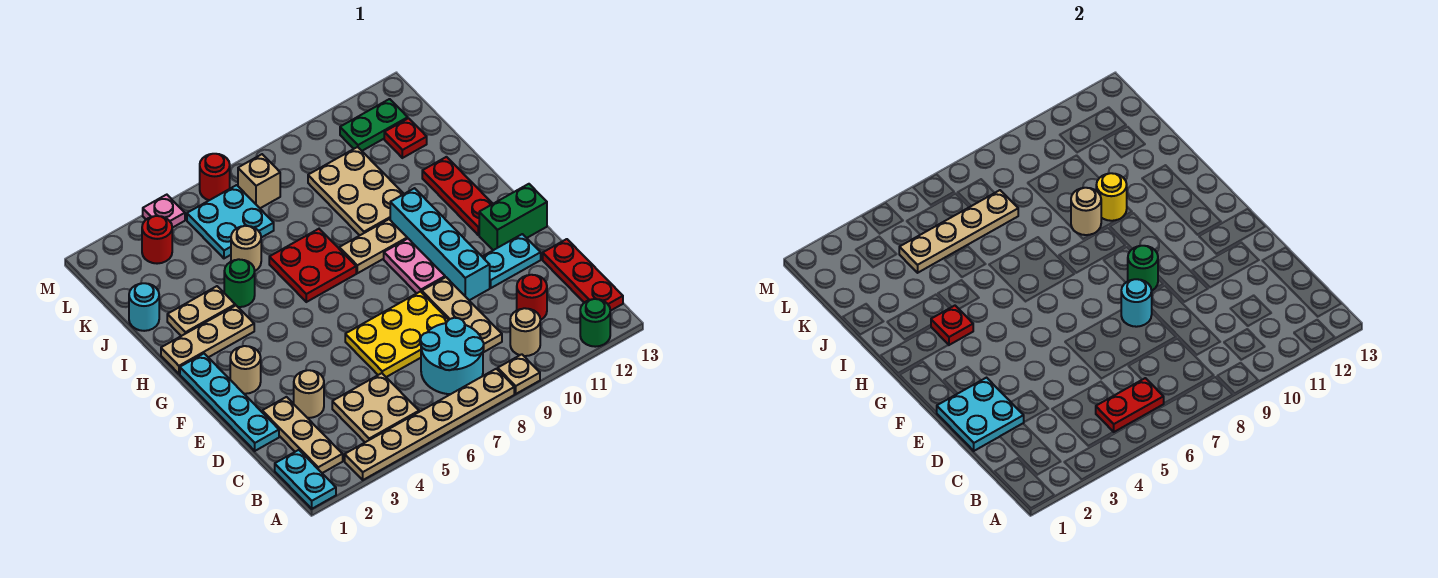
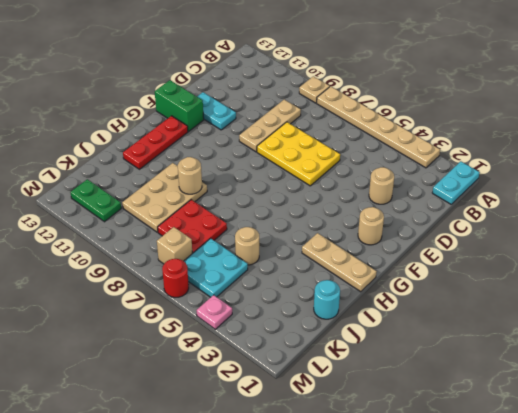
red plate J7:K8 level 1 -> red plate H6:I7 level 1
none -> green round brick A12 level 1
none -> tan plate B2:D2 level 1
none -> tan plate B4:C5 level 1
none -> cyan round brick B7:C8 level 1

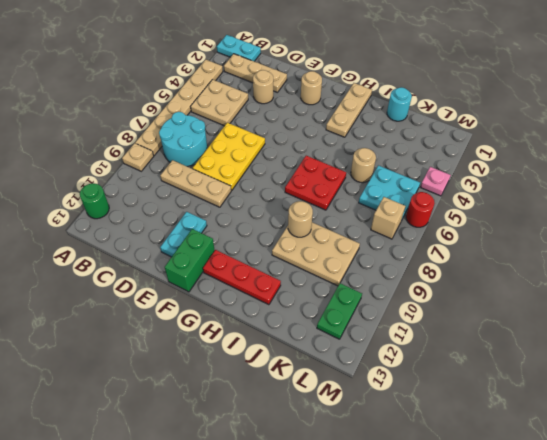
none -> tan round brick B10 level 1
none -> red plate B13:D13 level 1
none -> red round brick C11 level 1
none -> cyan plate D1:G1 level 1

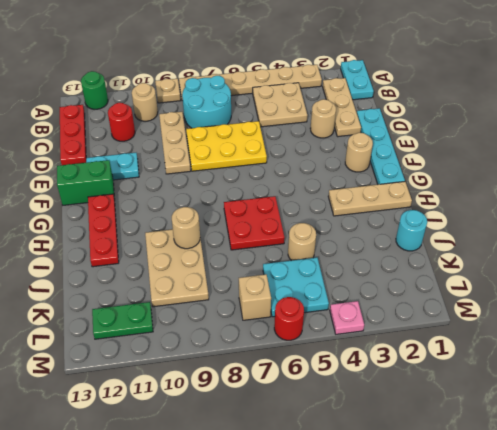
none -> cyan brick E10:H10 level 1
none -> pink plate F9:G9 level 1
none -> tan plate H8:H9 level 1
none -> tan plate I2:I3 level 1

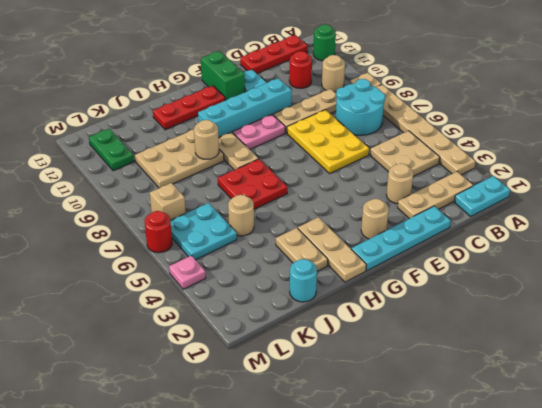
none -> green round brick I4 level 1
none -> red plate K12 level 1
none -> red round brick L3 level 1
none -> red plate B5:B6 level 2

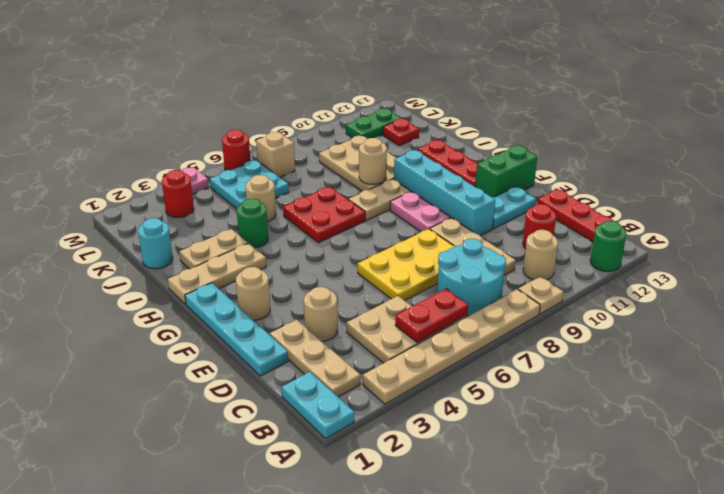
none -> cyan plate D1:E2 level 2
none -> cyan round brick E8 level 2
none -> green round brick F9 level 2
none -> red plate H3 level 2

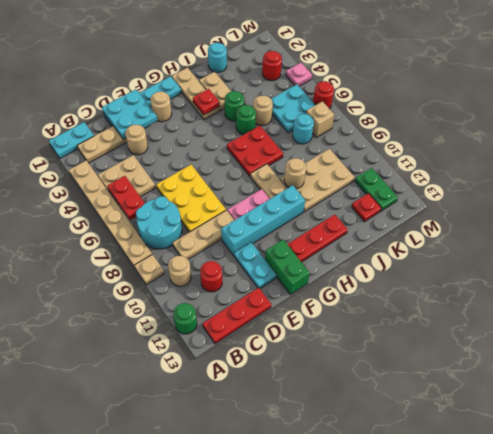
green round brick I5 level 1 -> green round brick F9 level 2
cyan round brick K7 level 1 -> cyan round brick E8 level 2
none -> yellow round brick I10 level 2
none -> tan plate K4:K7 level 2

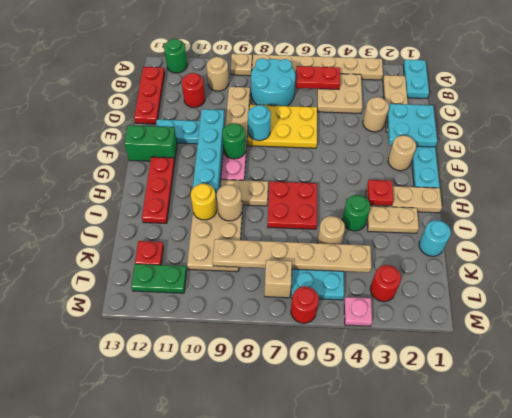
tan plate K4:K9 level 2 -> tan plate K4:K7 level 2

